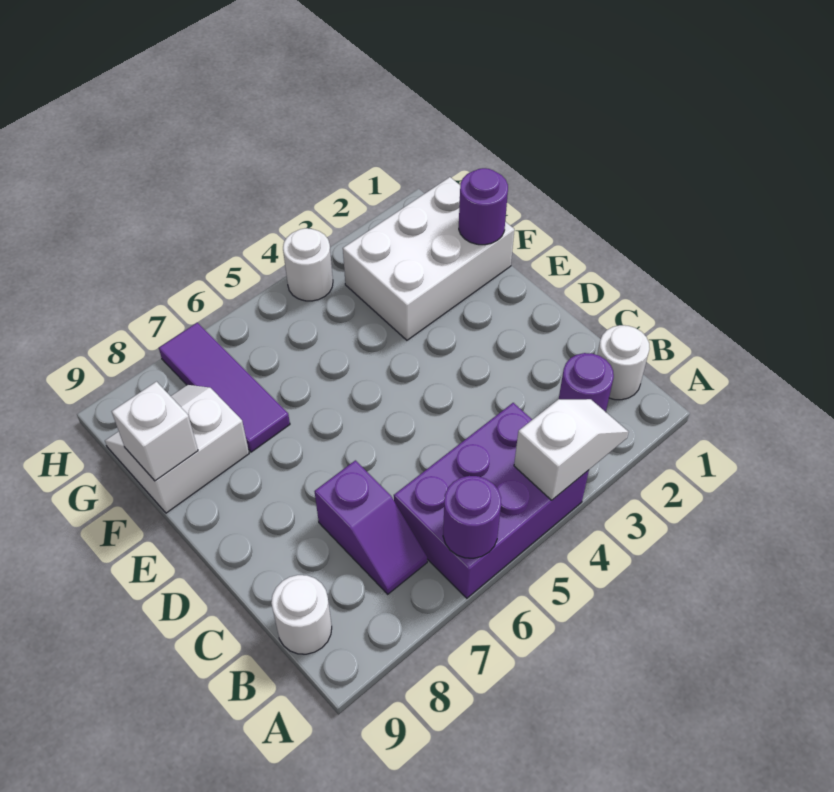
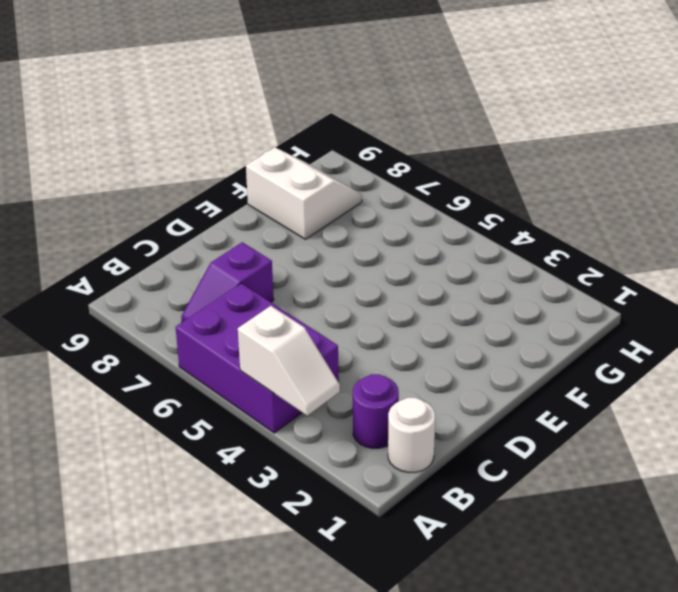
none -> white round brick B9 level 1
none -> white brick F1:G3 level 1
none -> purple tile F7:H7 level 1

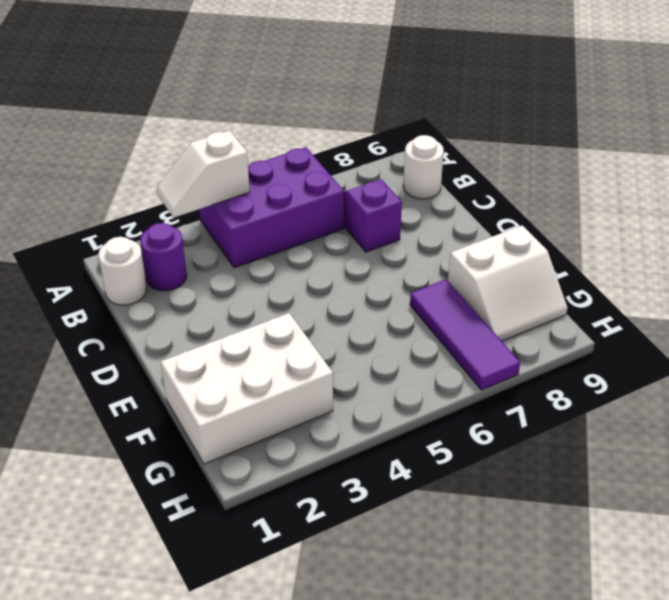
none -> white round brick H4 level 1
none -> purple round brick A6 level 2
none -> purple round brick F1 level 2

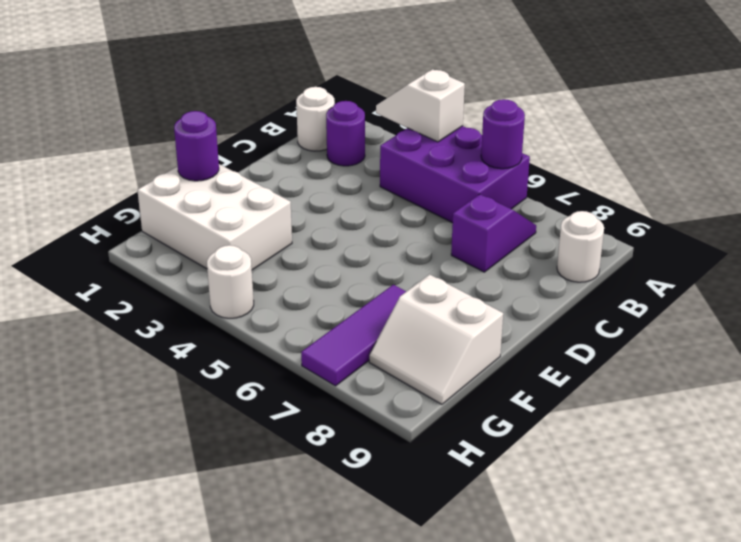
none -> white brick F9 level 2

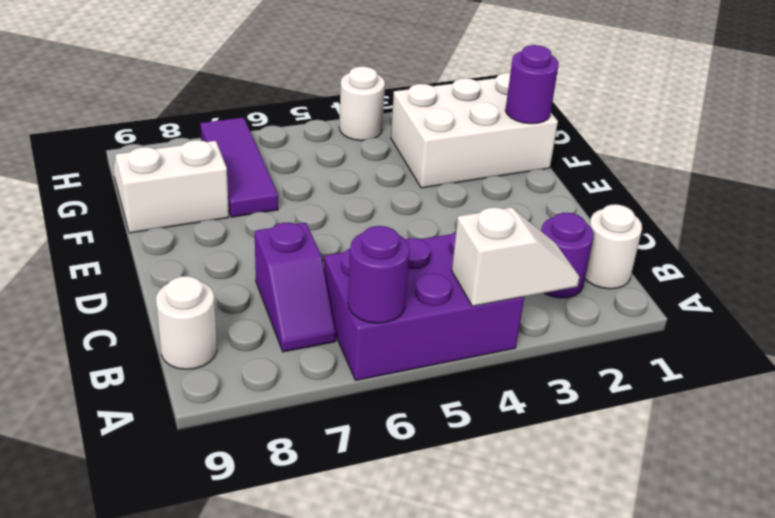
none -> white brick F9 level 2

